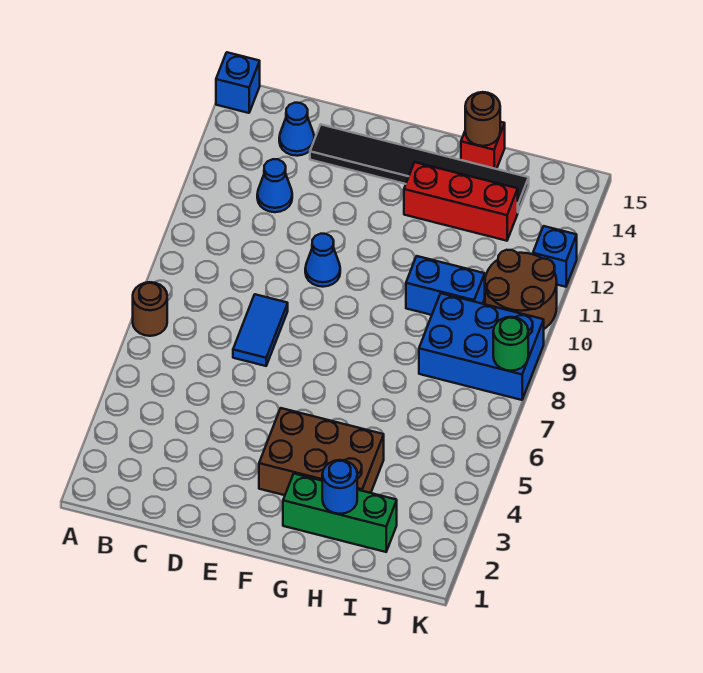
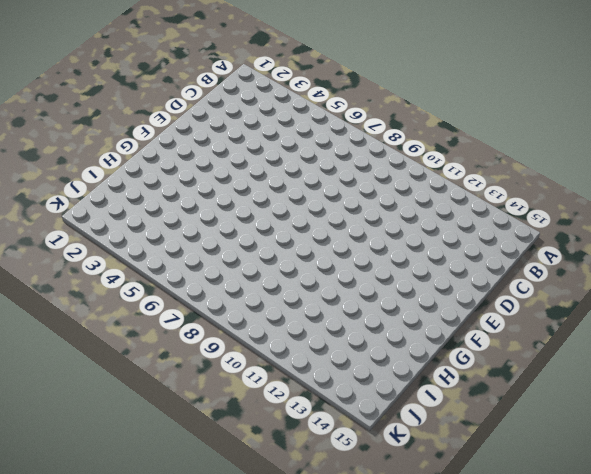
none -> brown round brick A7 level 1
none -> blue brick A15 level 1
none -> blue cone C12 level 1

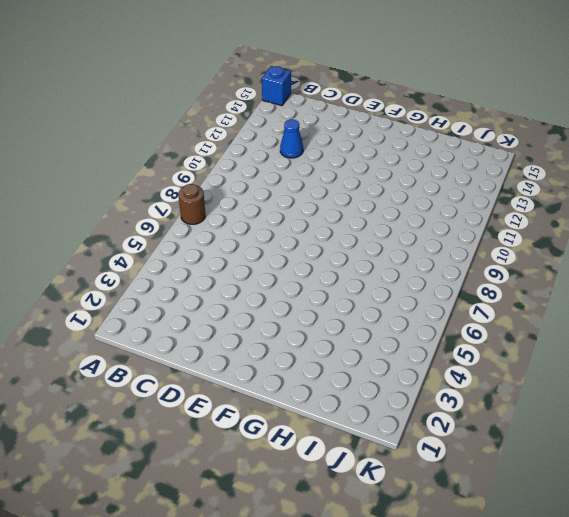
none -> blue cone C14 level 1
none -> blue tile D7:D8 level 1
none -> black tile D14:I14 level 1

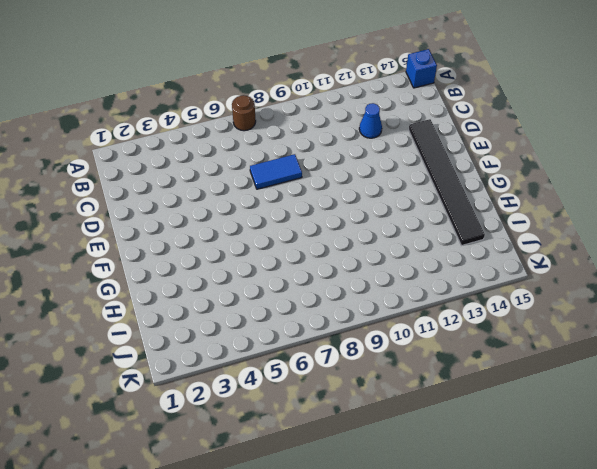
none -> blue cone C14 level 1
none -> blue cone E10 level 1
none -> brown brick F3:H4 level 1

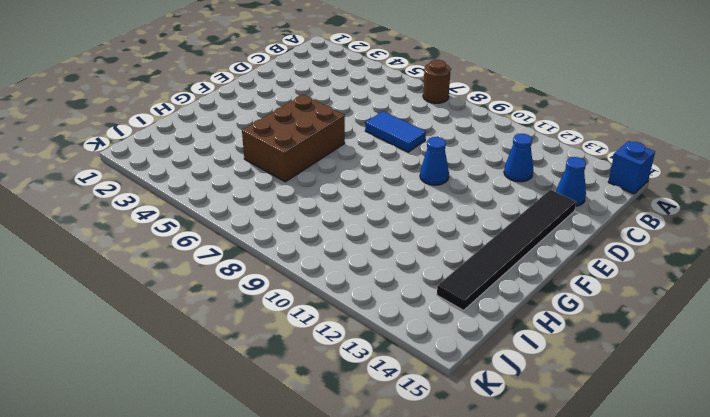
brown brick F5:H6 level 1 -> brown brick F3:H4 level 1
none -> green brick G2:I2 level 1
none -> red brick G13:I13 level 1
none -> blue brick H10:I10 level 1

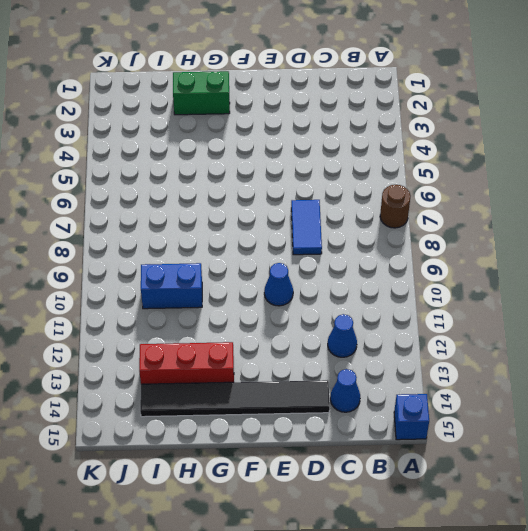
green brick G2:H2 level 1 -> green brick G2:I2 level 1
none -> brown brick F3:H4 level 1
none -> red brick H15 level 1
none -> blue brick I8:K9 level 1

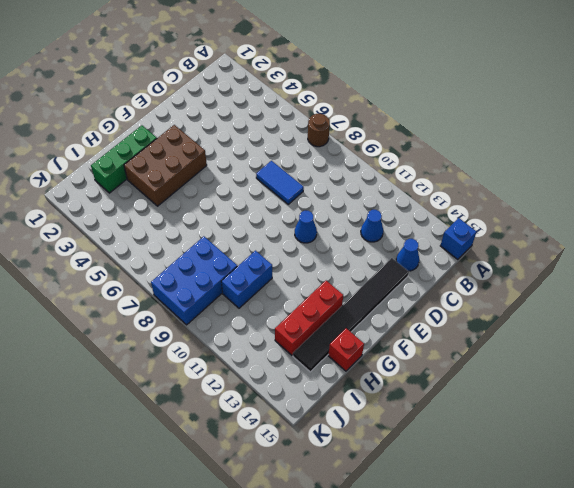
none -> brown round brick J10:K11 level 1
none -> blue brick K12 level 1
none -> blue round brick H2 level 2

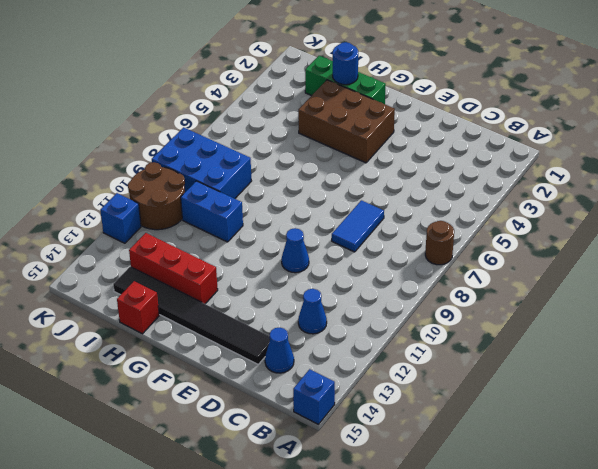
none -> brown round brick H15 level 2
none -> green round brick K8 level 2

